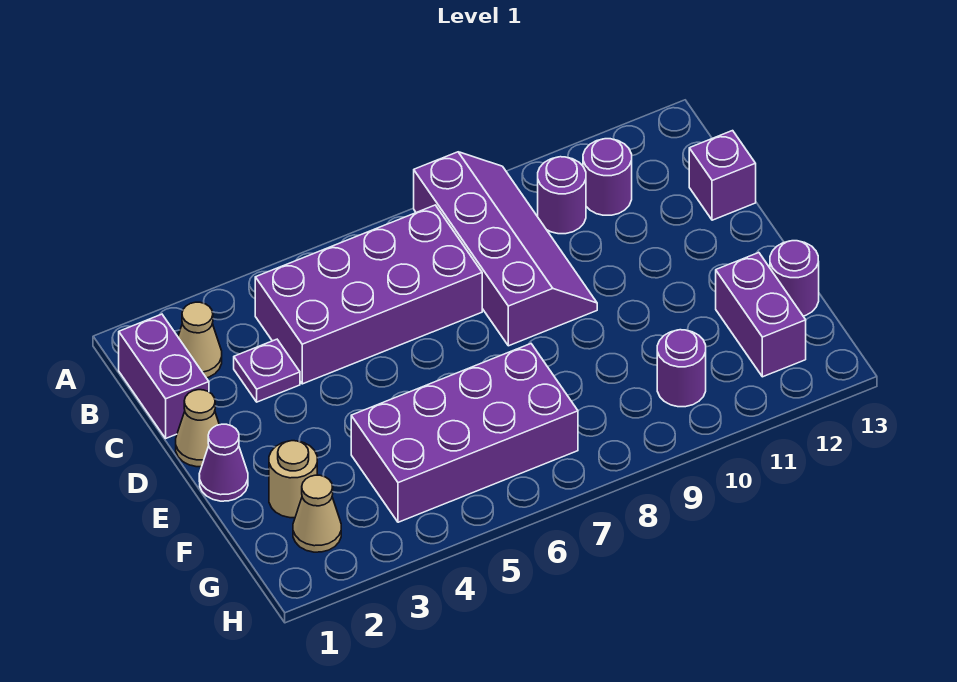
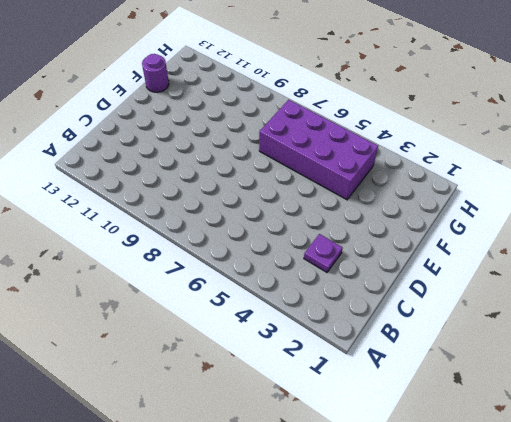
none -> purple slope A8:D9 level 1 top 8
none -> purple brick B1:C1 level 1
none -> tan cone B2 level 1

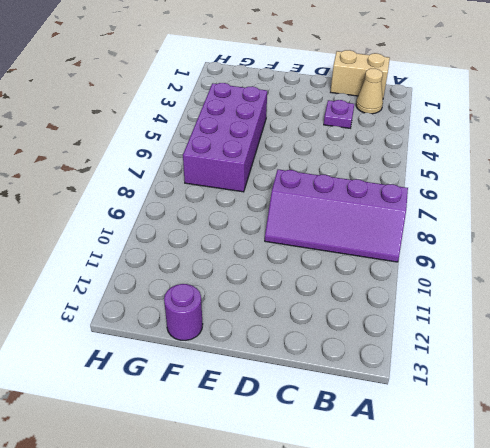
tan brick B1:C1 level 1 -> purple brick B1:C1 level 1
none -> purple brick B4:C7 level 1
none -> purple round brick B10 level 1
none -> purple round brick B11 level 1

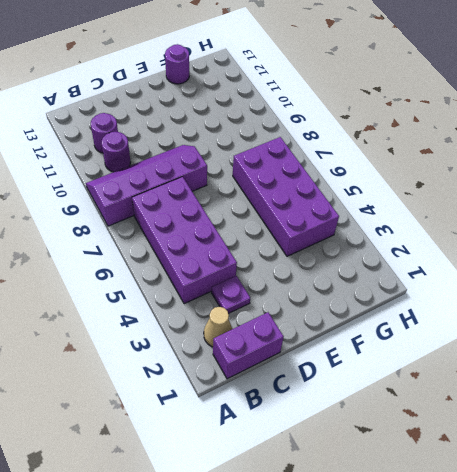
none -> purple brick C13 level 1
none -> tan cone D1 level 1
none -> purple cone E1 level 1

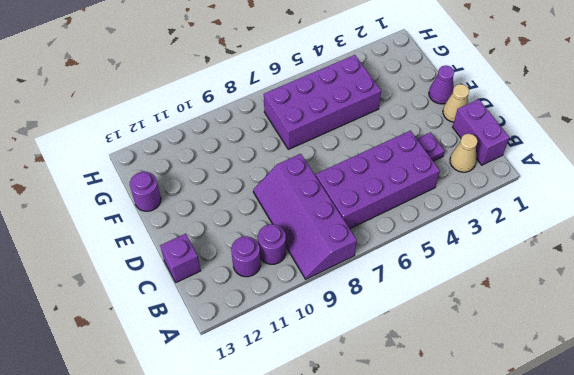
none -> tan round brick F2 level 1
none -> purple brick F12:G12 level 1
none -> tan cone G2 level 1

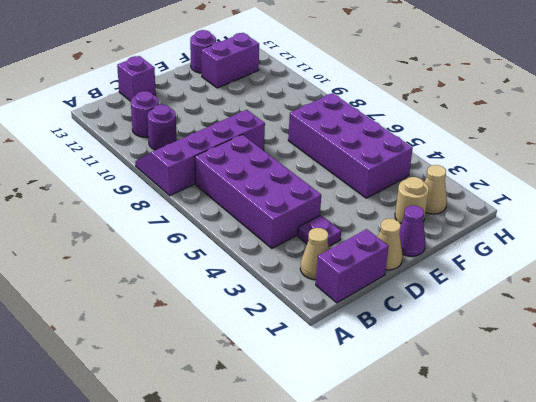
none -> purple round brick G10 level 1

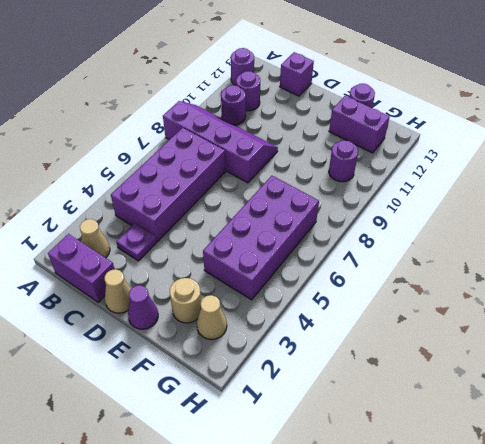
purple round brick A12 level 1 -> none

